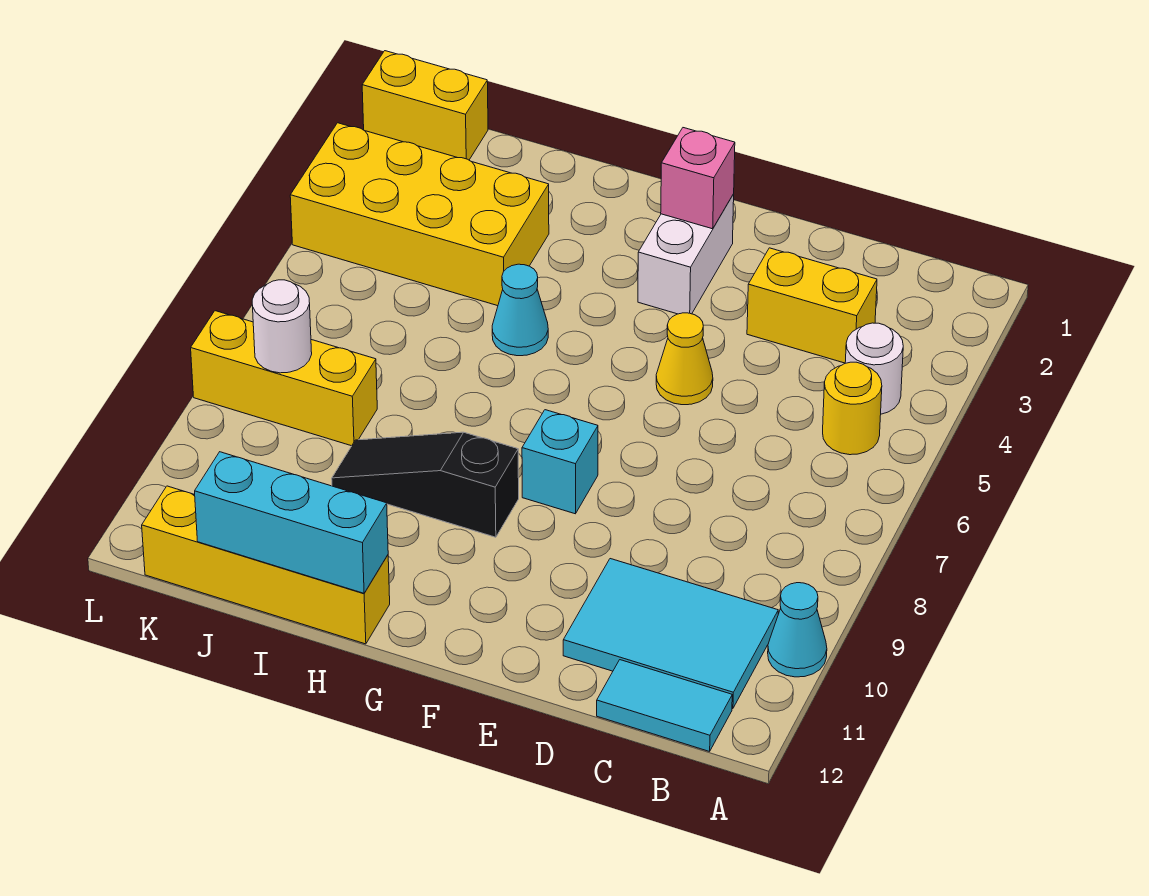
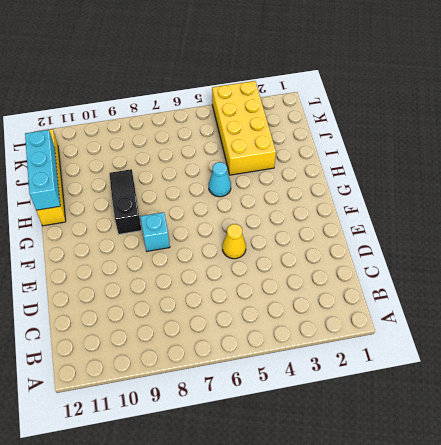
none -> cyan cone A10 level 1
none -> white round brick B4 level 1
none -> yellow round brick B5 level 1

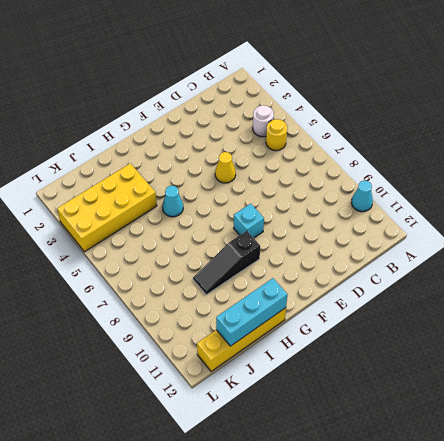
none -> cyan tile B10:D11 level 1
none -> cyan tile B12:C12 level 1
none -> yellow brick C3:D3 level 1

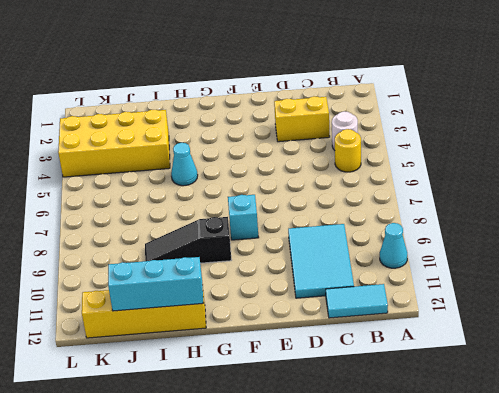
cyan tile C9:D11 level 1 -> cyan tile B10:D11 level 1
none -> yellow cone E5 level 1
none -> white brick F2:F3 level 1
none -> yellow brick J8:L8 level 1

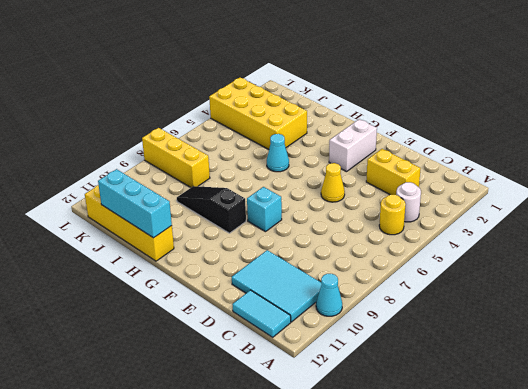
none -> yellow brick K1:L1 level 1
none -> pink brick F2 level 2
none -> white round brick K8 level 2

